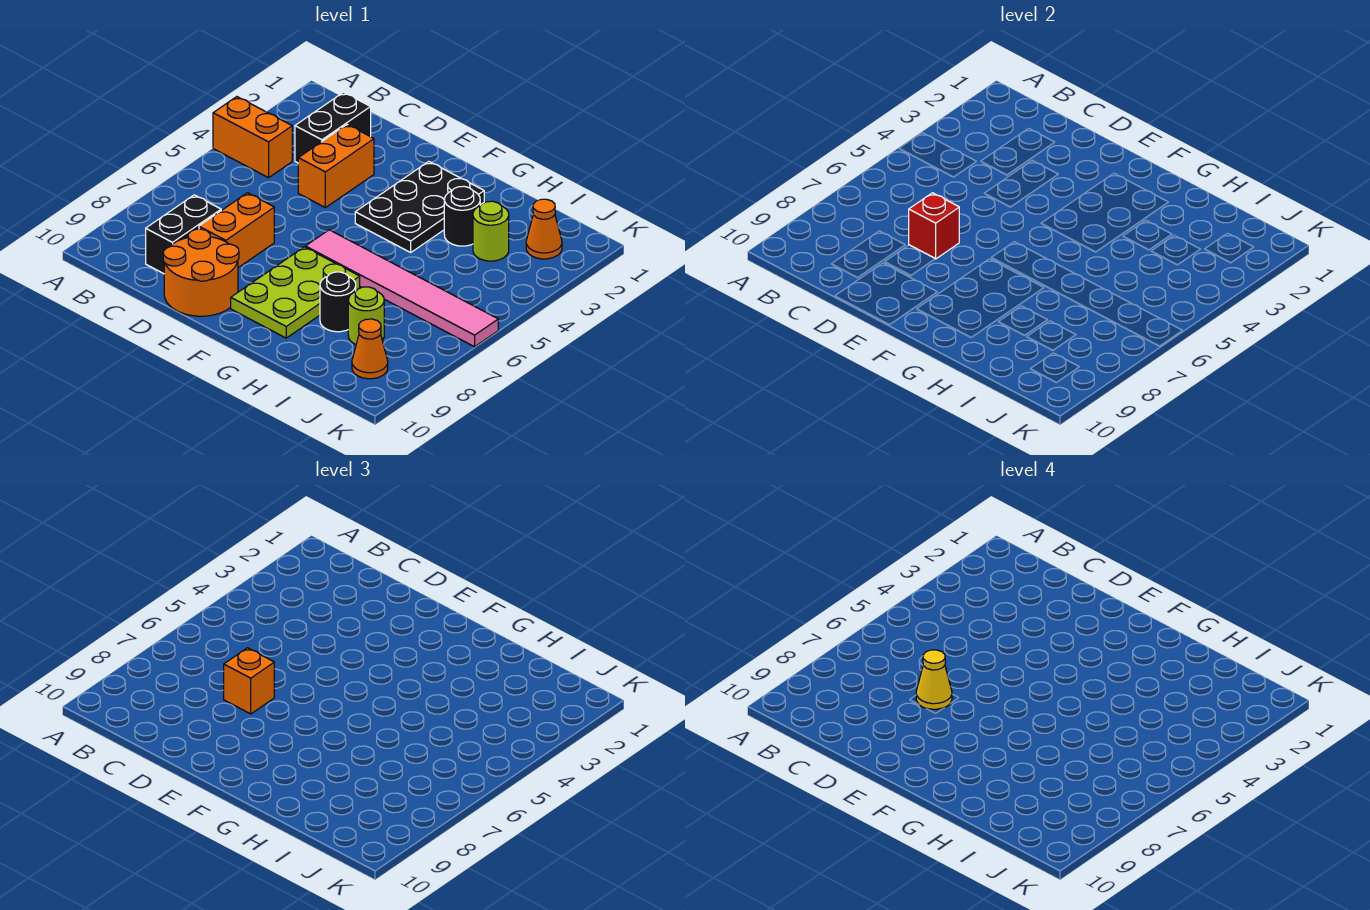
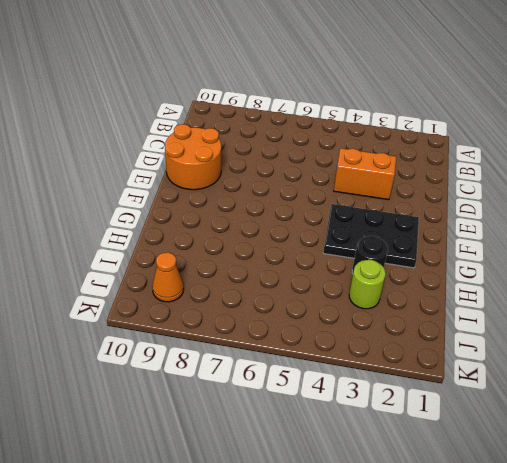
none -> orange brick A4:B4 level 1
none -> black brick C2:C3 level 1
none -> black brick C8:C9 level 1

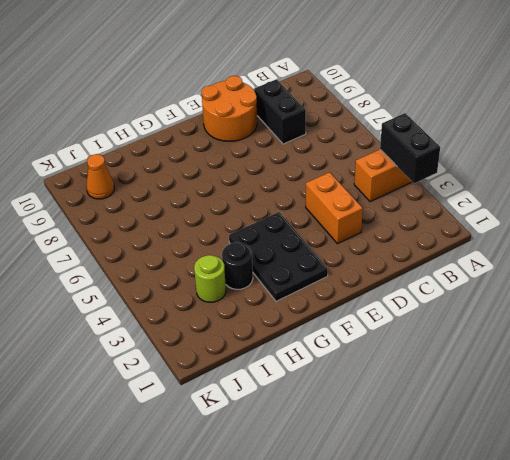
black brick A3:A4 level 2 -> black brick C2:C3 level 1
none -> orange brick D7:D8 level 1
none -> pink tile F6:K6 level 1
none -> lime plate F7:G9 level 1

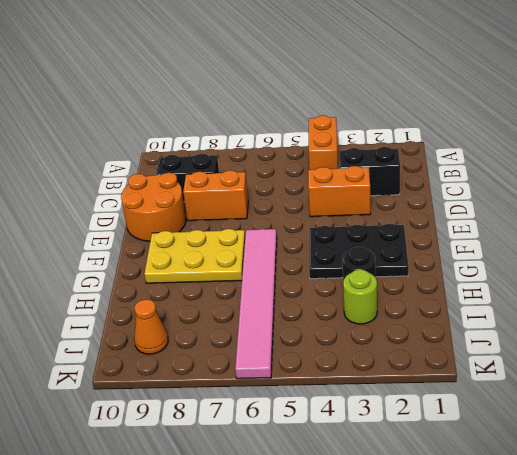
yellow plate F7:G9 level 1 -> lime plate F7:G9 level 1
none -> black round brick H8 level 1
none -> lime round brick I8 level 1
none -> orange cone J2 level 1

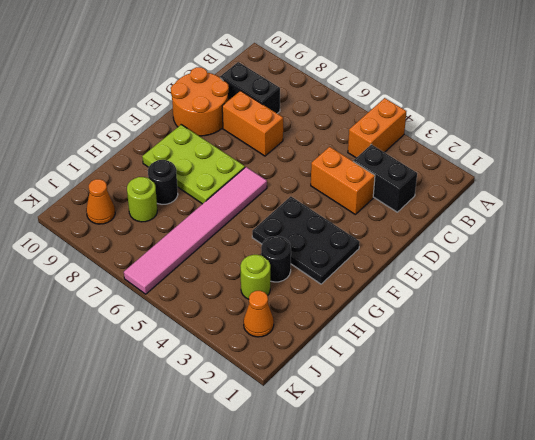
none -> red brick D7 level 2
none -> orange brick D7 level 3
none -> yellow cone D7 level 4

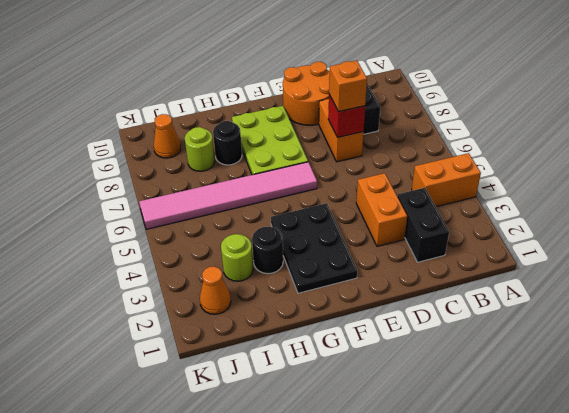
none -> yellow cone D7 level 4

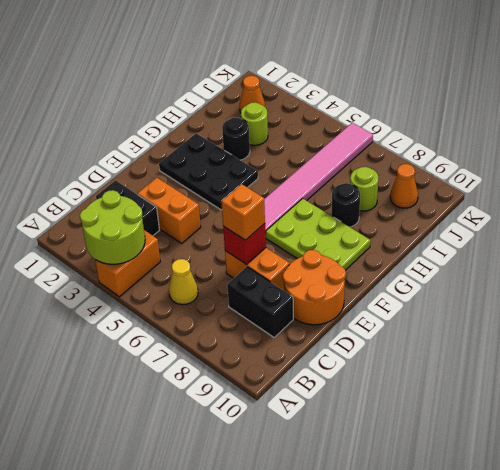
lime round brick A3:B4 level 2 -> none
yellow cone B6 level 1 -> yellow cone D7 level 4

